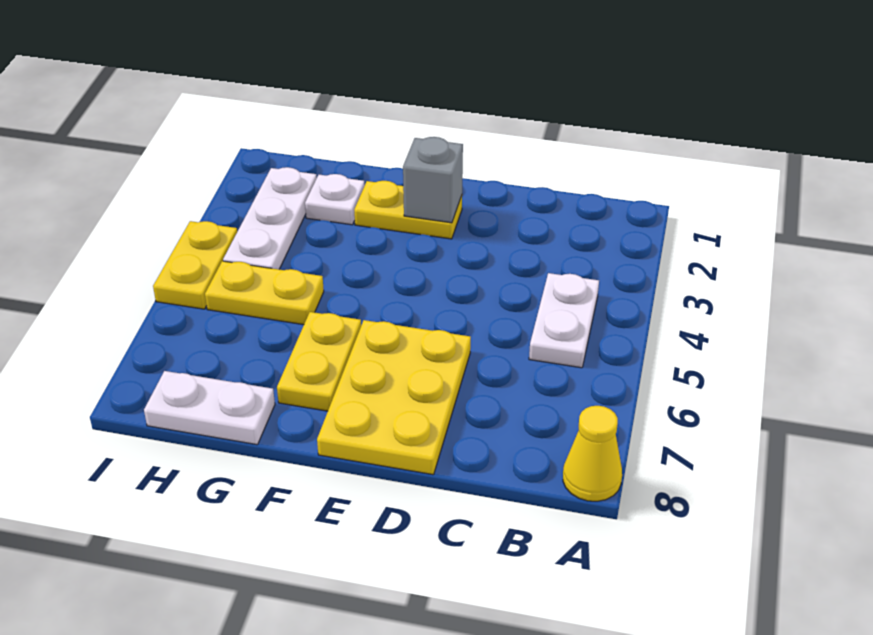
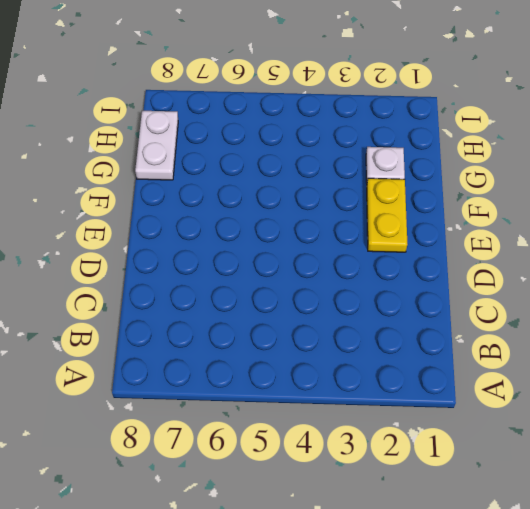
none -> yellow cone A8 level 1
none -> white plate B4:B5 level 1

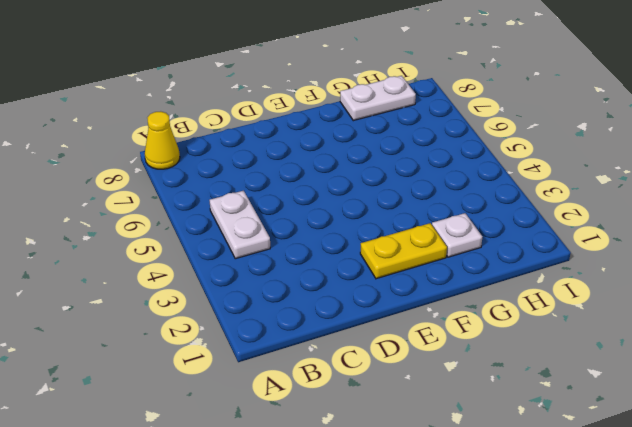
none -> yellow plate D6:E8 level 1
none -> yellow plate F6:F7 level 1

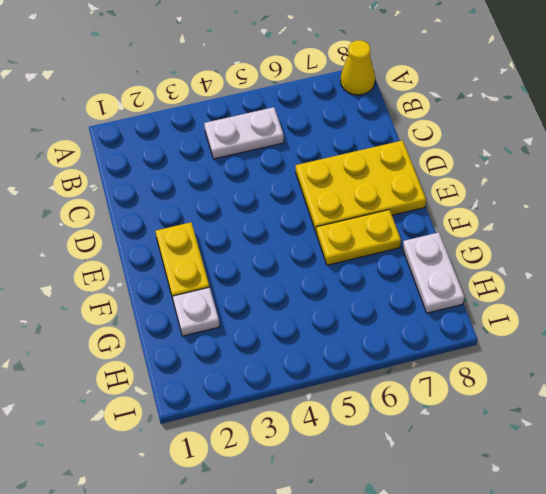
none -> yellow plate G5:H5 level 1
none -> white plate H2:H4 level 1

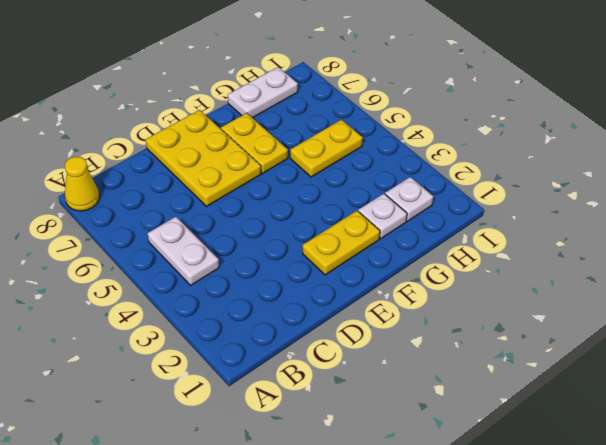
white plate H2 level 1 -> white plate H2:H4 level 1
none -> yellow plate I4:I5 level 1
none -> grey brick E2 level 2

